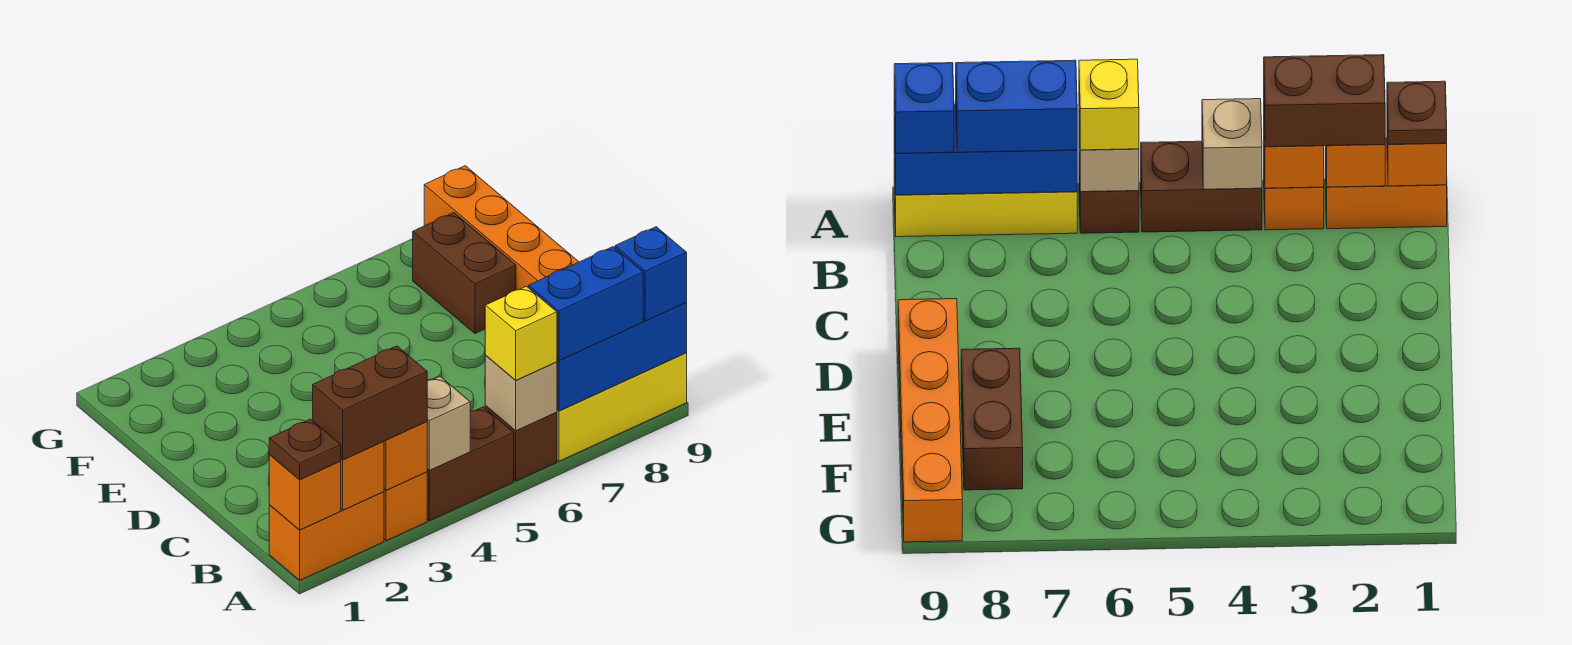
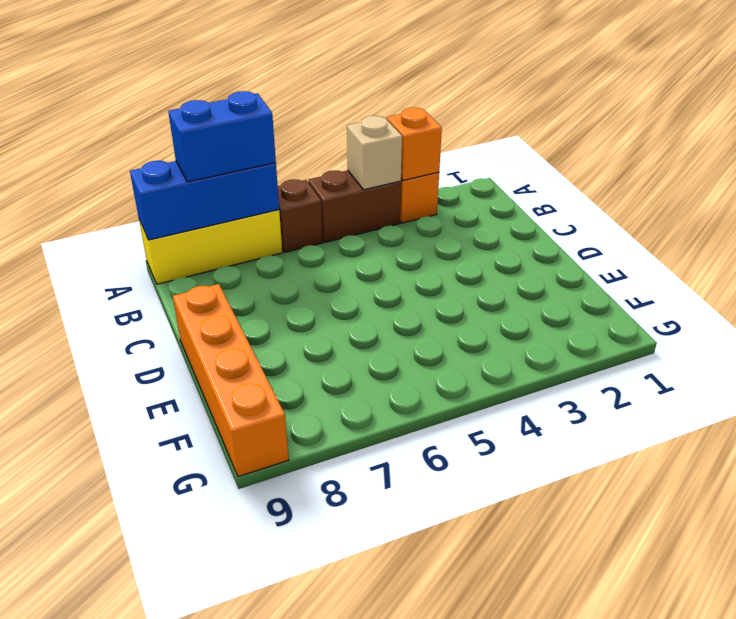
none -> orange brick A1:A2 level 1
none -> brown brick E8:F8 level 1
none -> orange brick A1 level 2

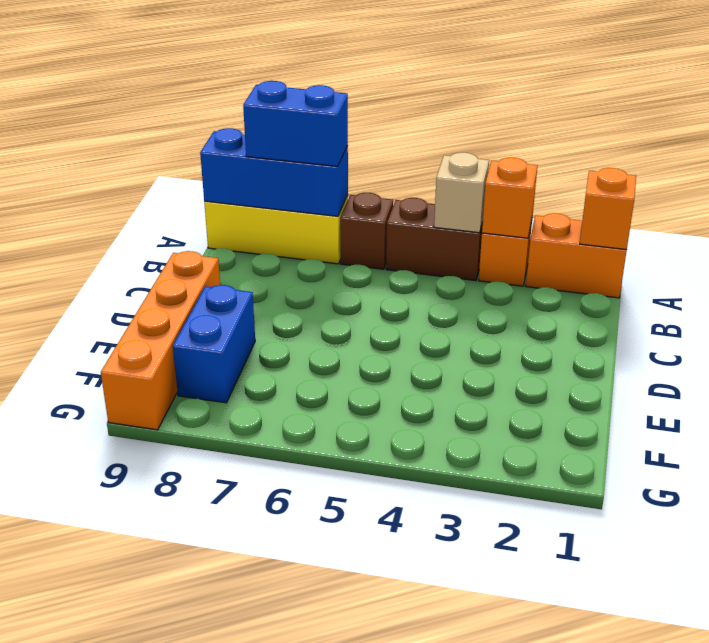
blue brick E8:F8 level 1 -> brown brick E8:F8 level 1
none -> orange brick A2 level 2
none -> tan brick A6 level 2
none -> brown plate A1 level 3

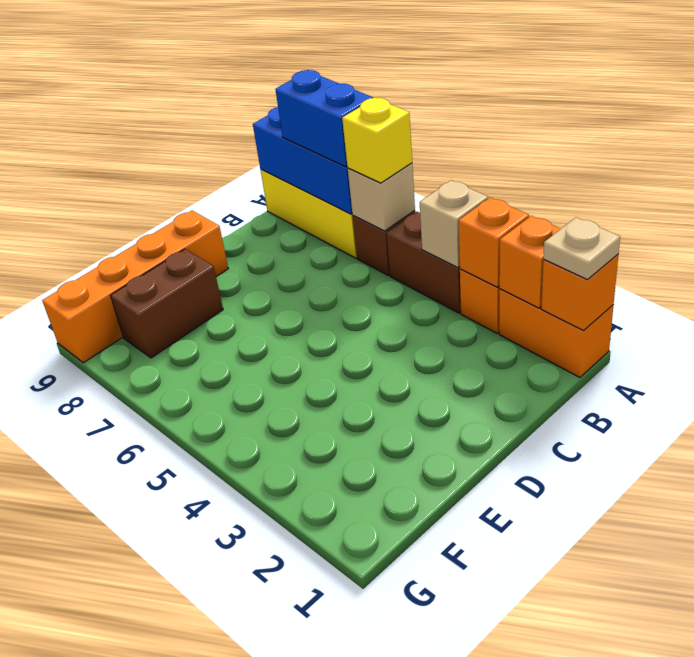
tan plate A1 level 3 -> brown plate A1 level 3
none -> brown brick A2:A3 level 3
none -> blue brick A9 level 3

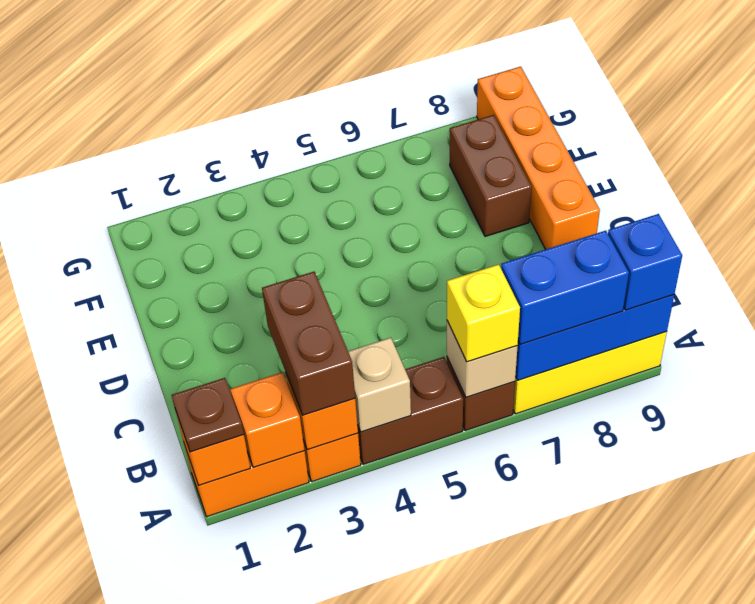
brown brick A3:B3 level 3 -> brown brick A2:A3 level 3

